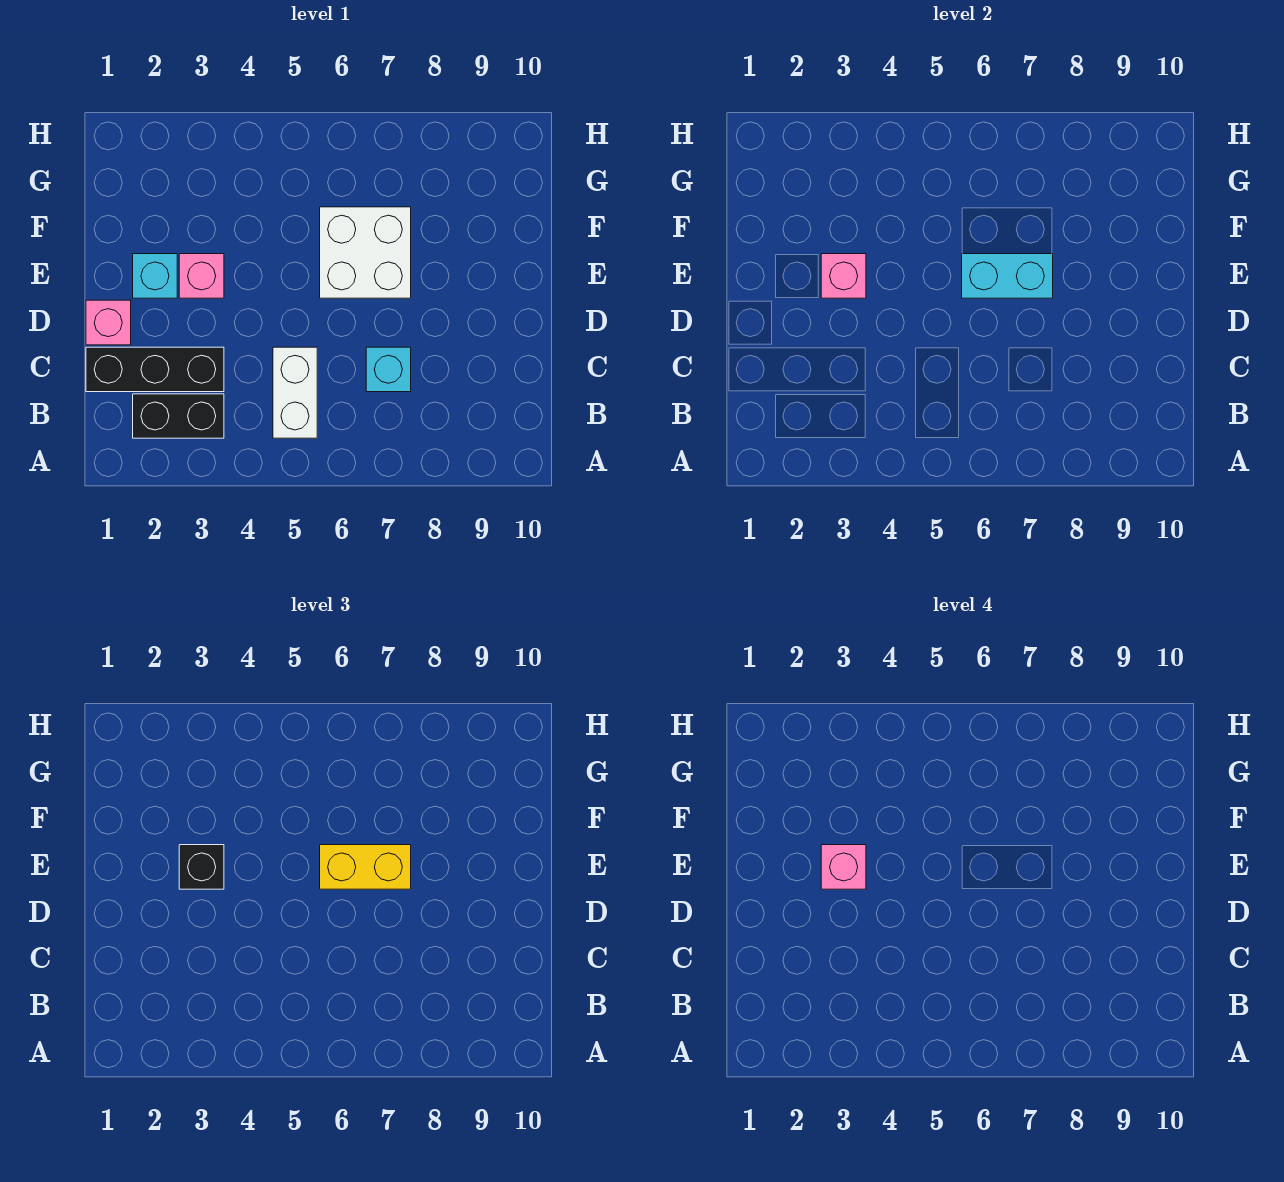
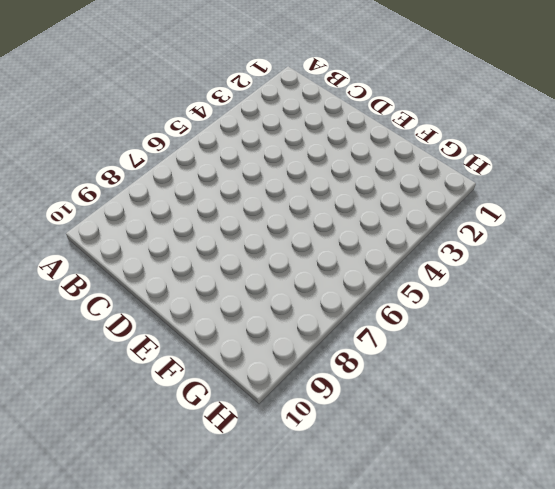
none -> black brick B2:B3 level 1
none -> white brick B5:C5 level 1
none -> black brick C1:C3 level 1

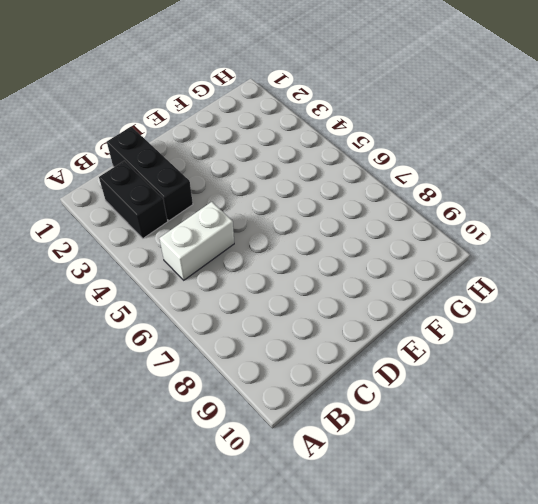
none -> cyan brick C7 level 1
none -> pink brick D1 level 1
none -> cyan brick E2 level 1

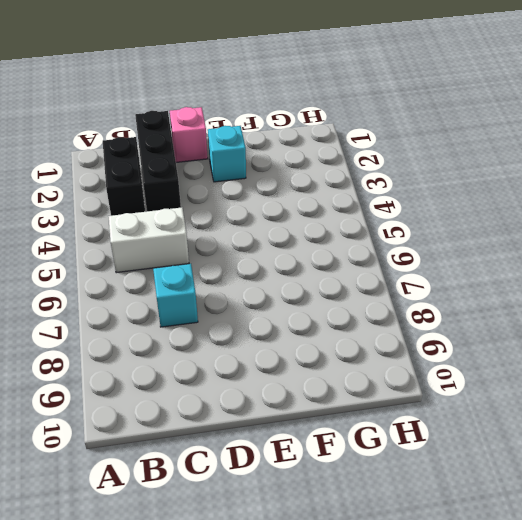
none -> pink brick E3 level 1
none -> white brick E6:F7 level 1
none -> pink brick E3 level 2

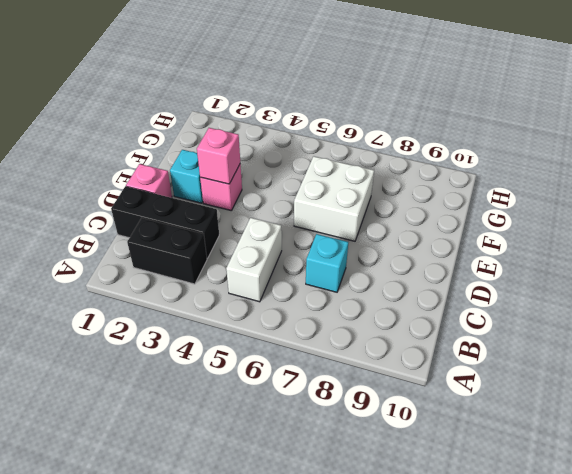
none -> cyan brick E6:E7 level 2
none -> black brick E3 level 3
none -> yellow brick E6:E7 level 3

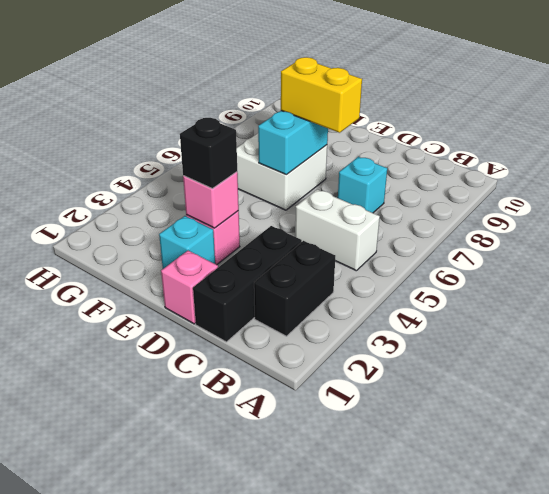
yellow brick D7:E7 level 3 -> yellow brick E6:E7 level 3
none -> pink brick E3 level 4

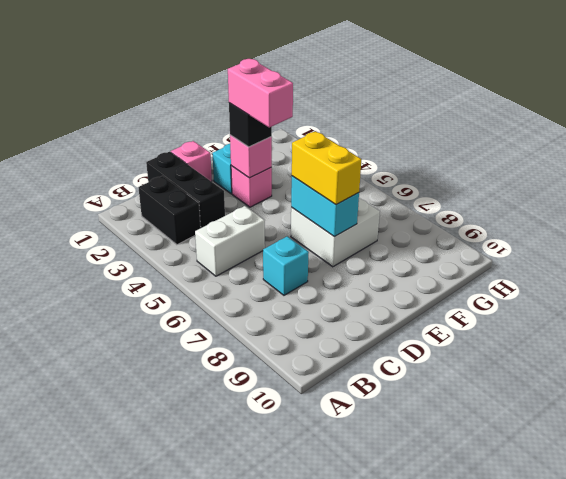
pink brick E3:E4 level 4 -> pink brick E3 level 4

